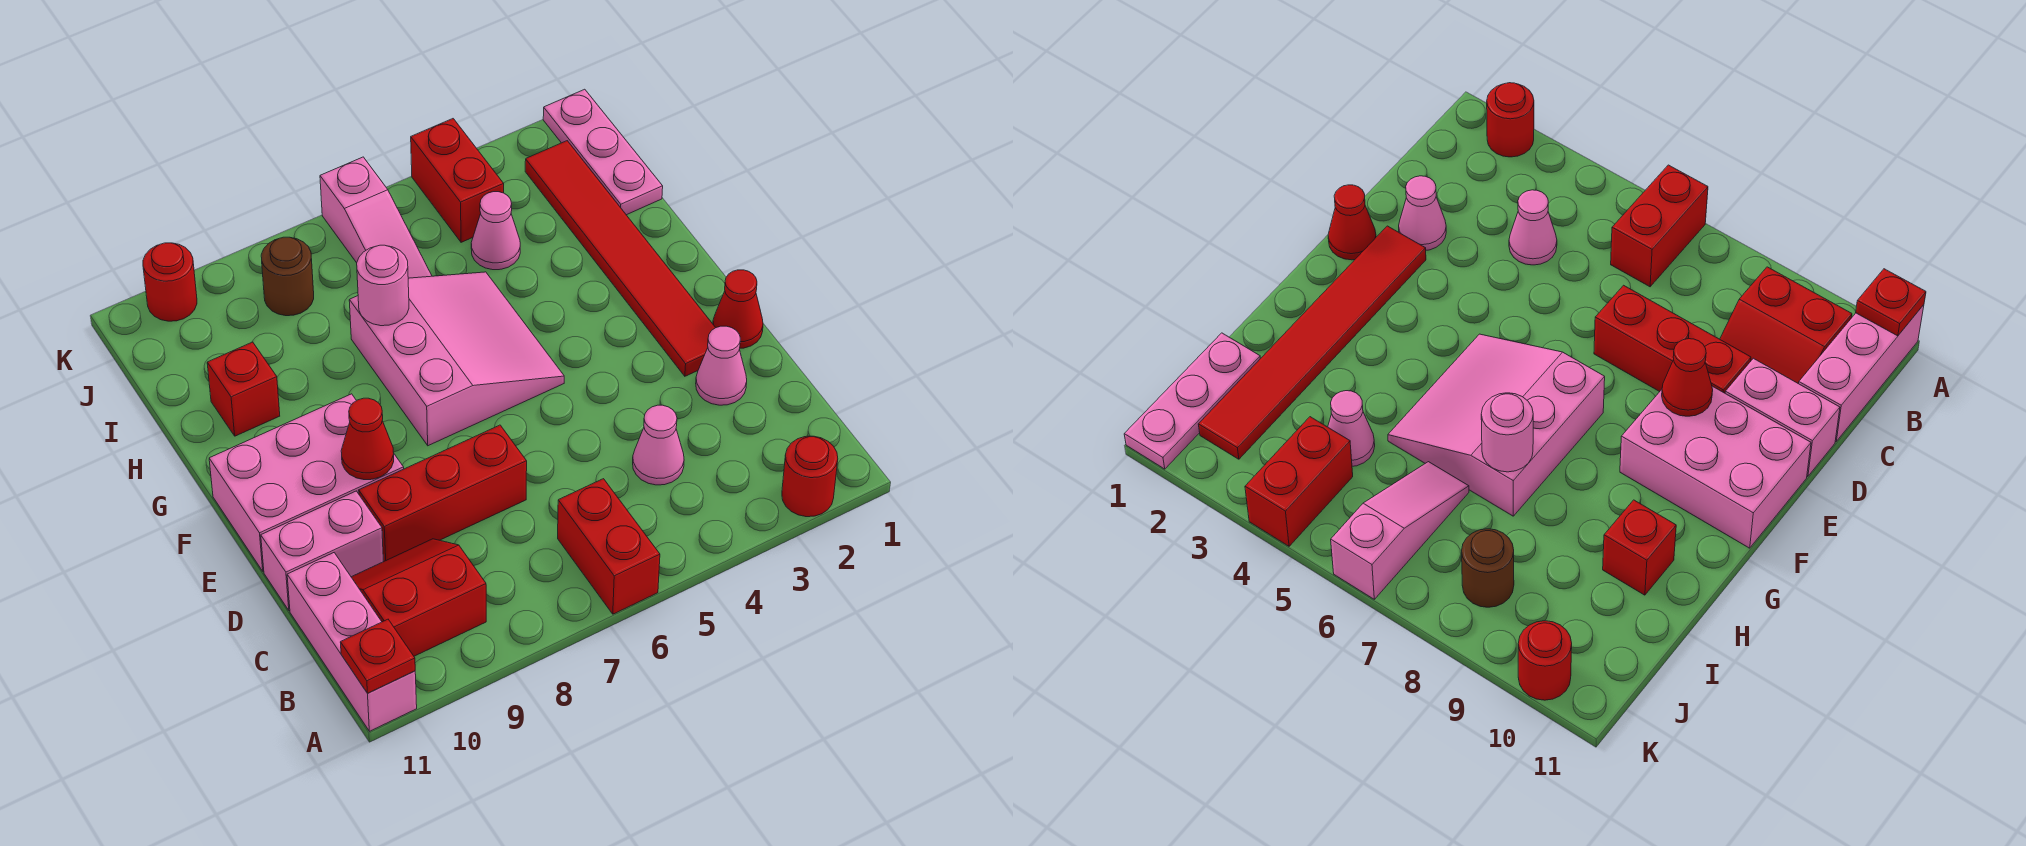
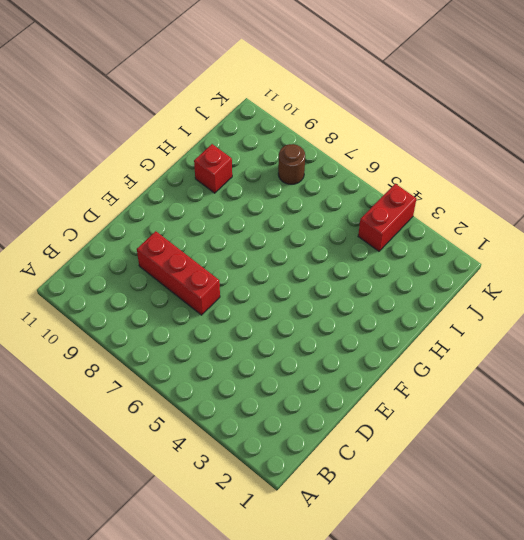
none -> red round brick A2 level 1
none -> red brick A6:B6 level 1
none -> pink brick A11:C11 level 1

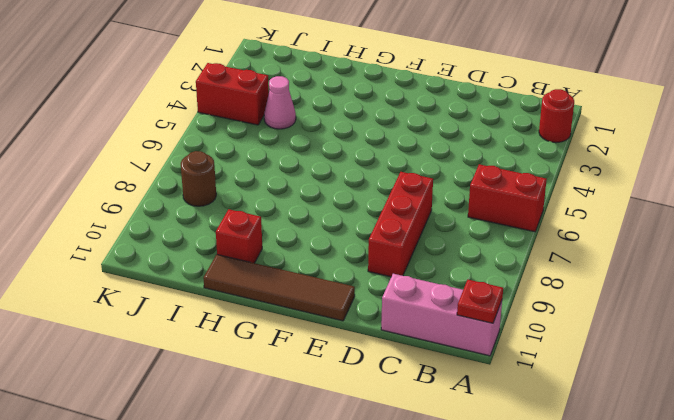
brown tile E11:H11 level 1 -> pink brick E9:F11 level 1
none -> red slope B9:C10 level 1 top B
none -> pink cone C4 level 1
none -> pink cone D2 level 1

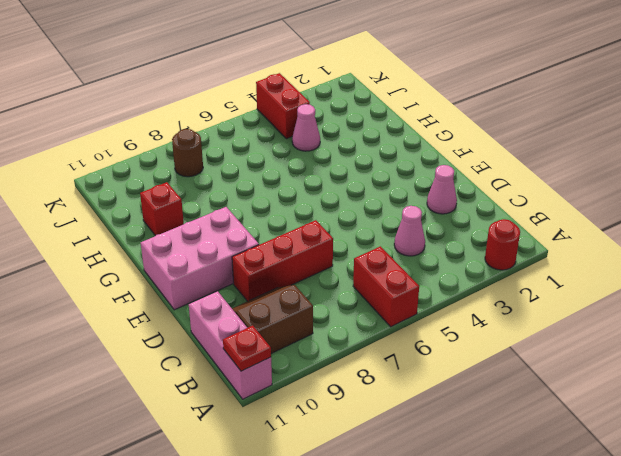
brown slope B9:C10 level 1 top B -> red slope B9:C10 level 1 top B
none -> pink brick D10:D11 level 1
none -> red cone E1 level 1
none -> red tile E2:J2 level 1

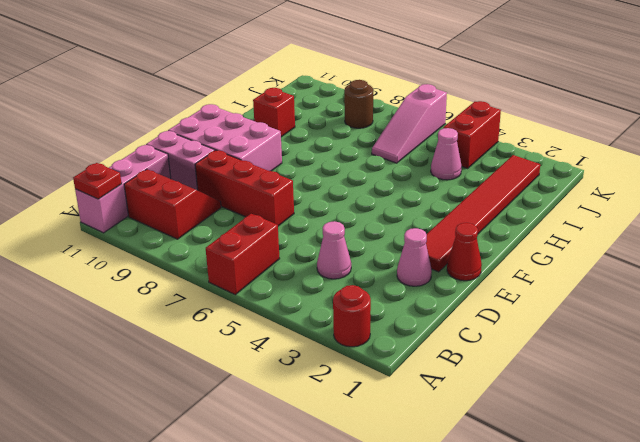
none -> pink slope F5:H7 level 1 top 7
none -> pink plate I1:K1 level 1
none -> red round brick K10 level 1

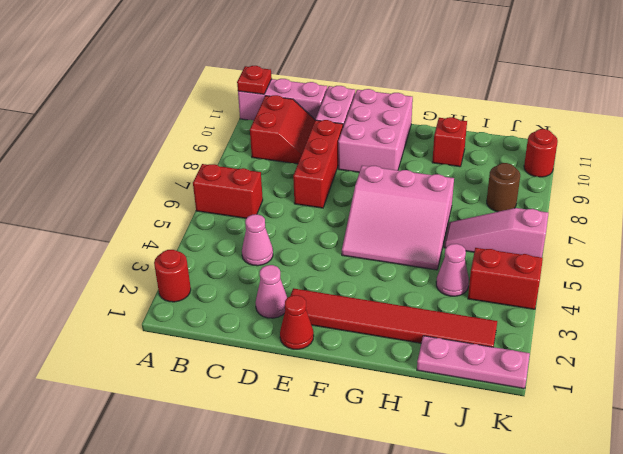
none -> red cone E9 level 2
none -> pink round brick H7 level 2

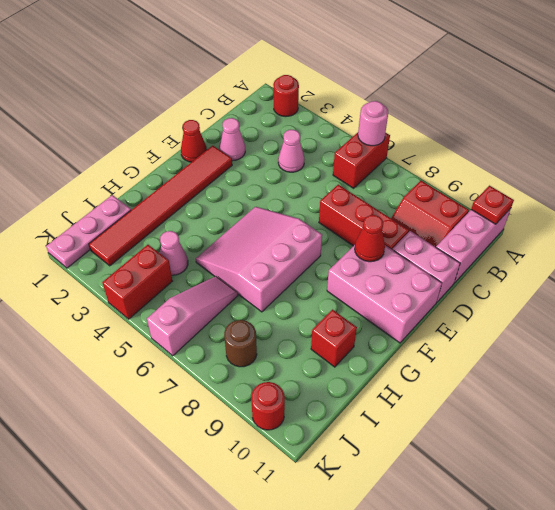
pink round brick A6 level 2 -> pink round brick H7 level 2

